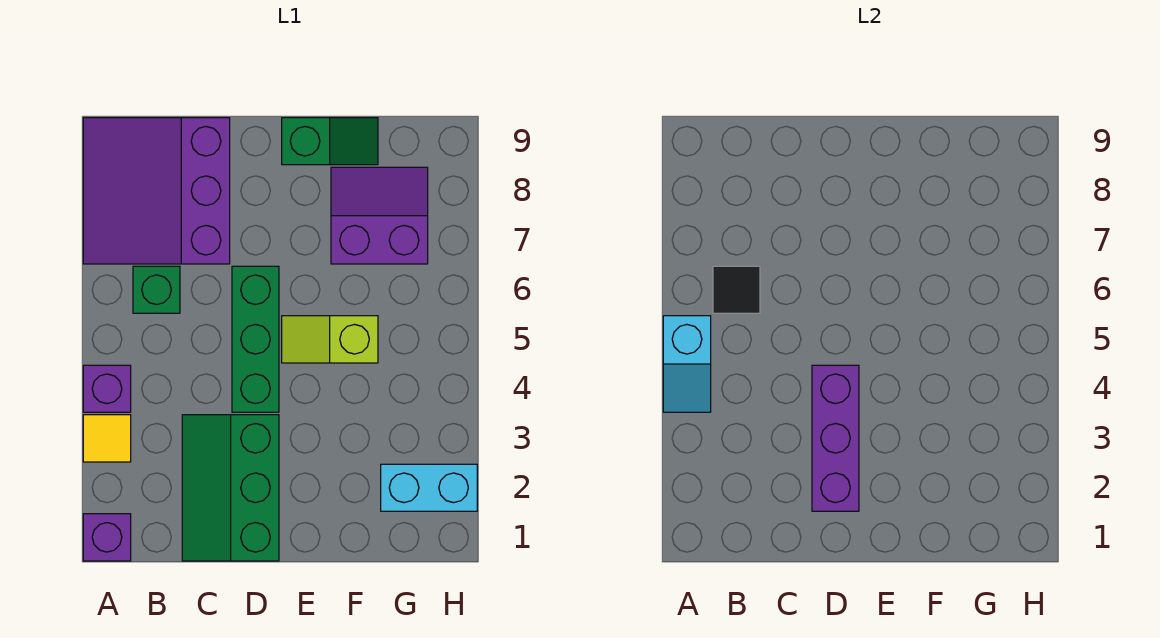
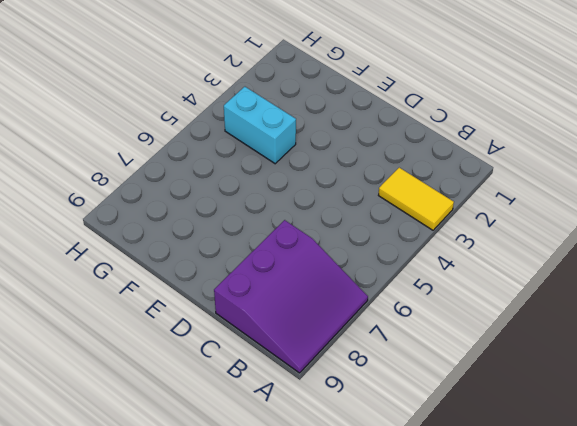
yellow tile A3:B3 level 1 -> yellow tile A3 level 1
cyan brick F4:G4 level 1 -> cyan brick G2:H2 level 1
none -> purple brick A1 level 1
none -> purple brick A4 level 1
none -> green brick B6 level 1

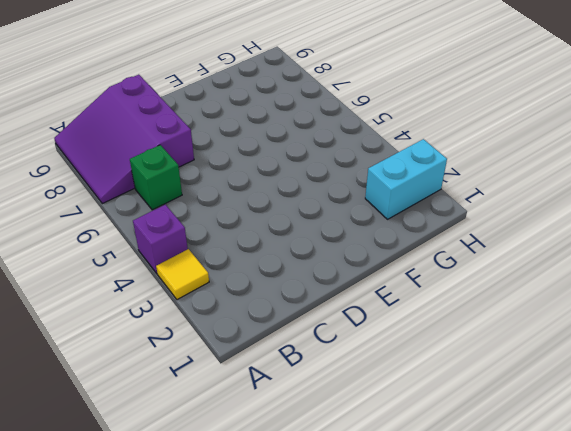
none -> purple brick A1 level 1
none -> green slope C1:D3 level 1 top D
none -> green brick D4:D6 level 1

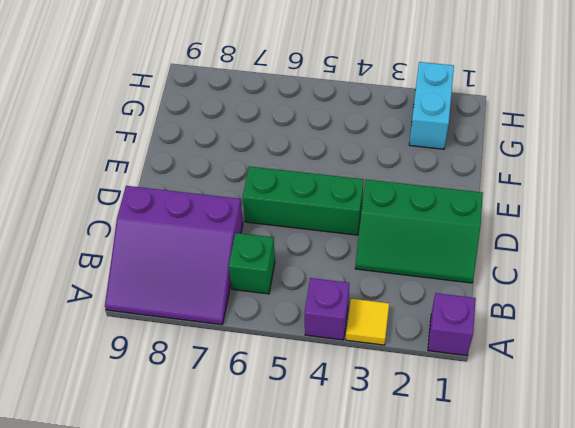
none -> lime slope E5:F5 level 1 top F
none -> green slope E9:F9 level 1 top E
none -> purple slope F7:G8 level 1 top 7

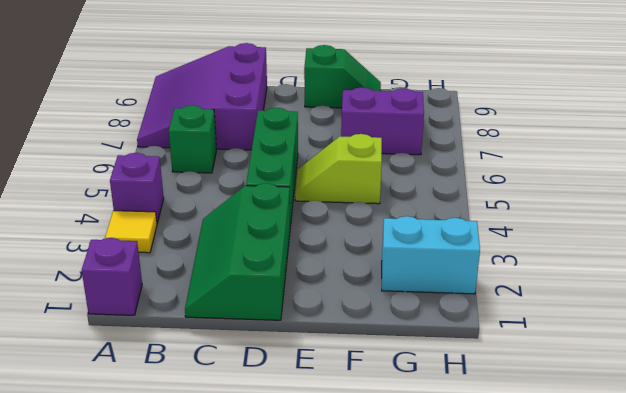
none -> cyan slope A4:A5 level 2 top 5
none -> black tile B6 level 2
none -> purple brick D2:D4 level 2

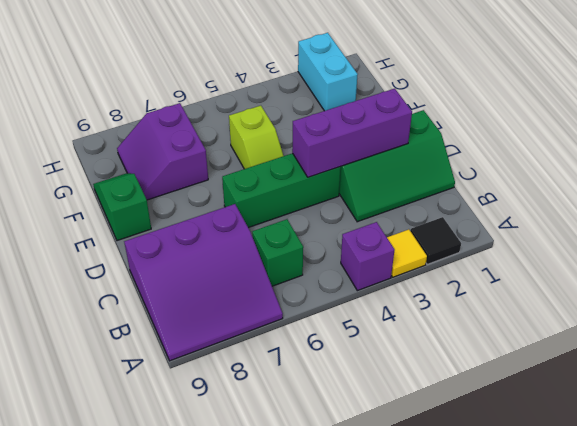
black tile A2 level 1 -> black tile B6 level 2
none -> purple brick A1 level 1
none -> cyan slope A4:A5 level 2 top 5

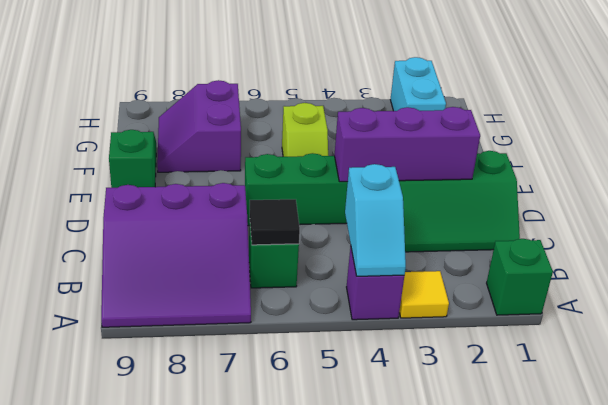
green brick A1 level 1 -> purple brick A1 level 1
cyan slope A4:B4 level 2 top B -> cyan slope A4:A5 level 2 top 5

